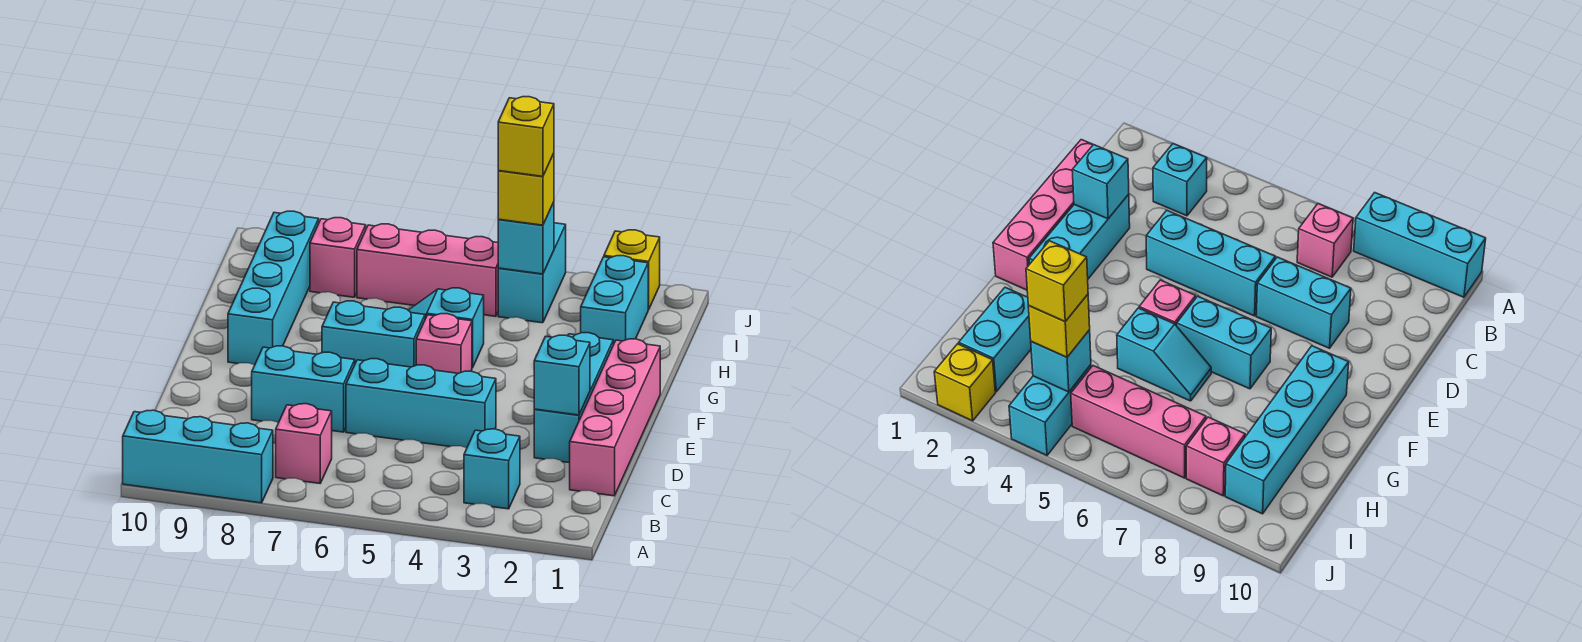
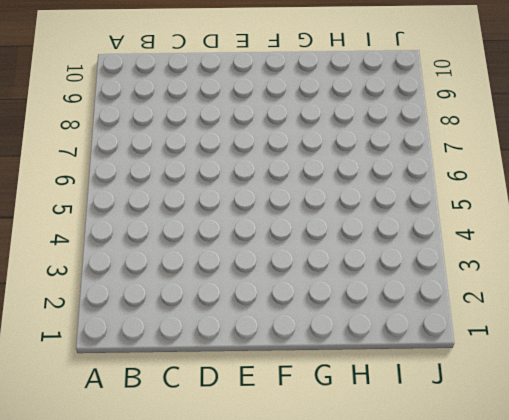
none -> cyan brick A8:A10 level 1
none -> cyan brick B3 level 1
none -> pink brick B7 level 1

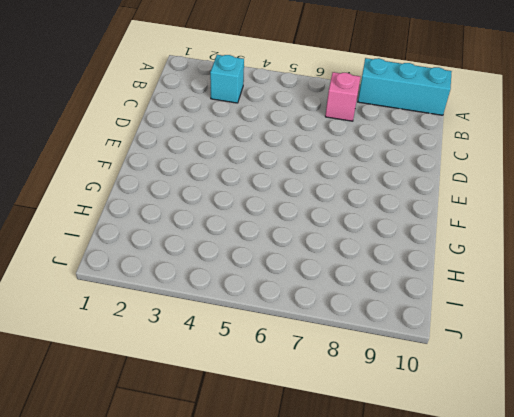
none -> pink brick C1:F1 level 1
none -> cyan brick D2:F2 level 1
none -> cyan brick D4:D6 level 1

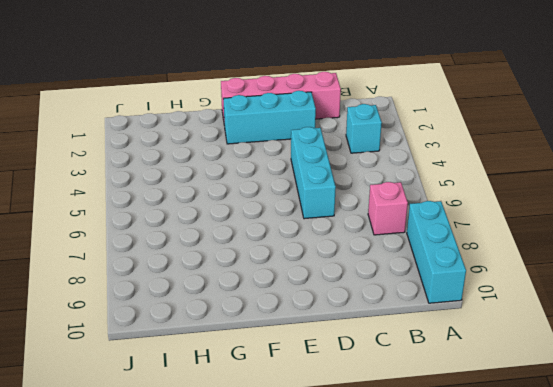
none -> cyan brick D7:D8 level 1
none -> pink brick F5 level 1
none -> cyan brick F6:F7 level 1

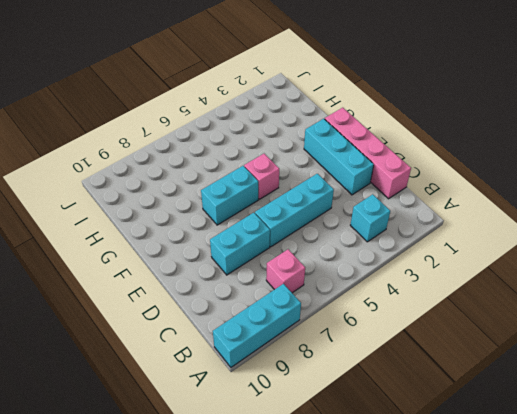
none -> cyan brick F9:I9 level 1
none -> cyan slope G5:G6 level 1 top 5
none -> cyan brick H2:I2 level 1

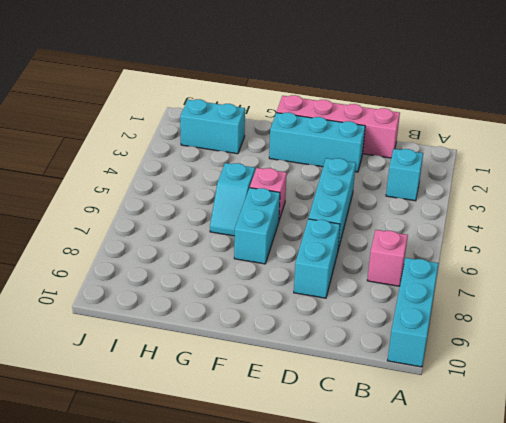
none -> cyan brick F9:I9 level 1
none -> cyan brick I4:J4 level 1
none -> pink brick I5:I7 level 1

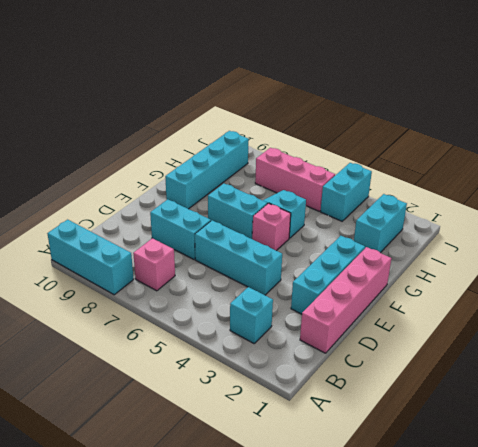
none -> pink brick I8 level 1
none -> yellow brick J2 level 1
none -> cyan brick D2 level 2

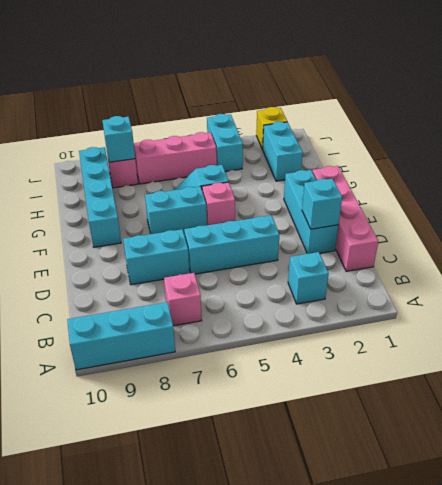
cyan brick I8 level 2 -> cyan brick I4 level 2
none -> yellow brick I4 level 3
none -> yellow brick I4 level 4

